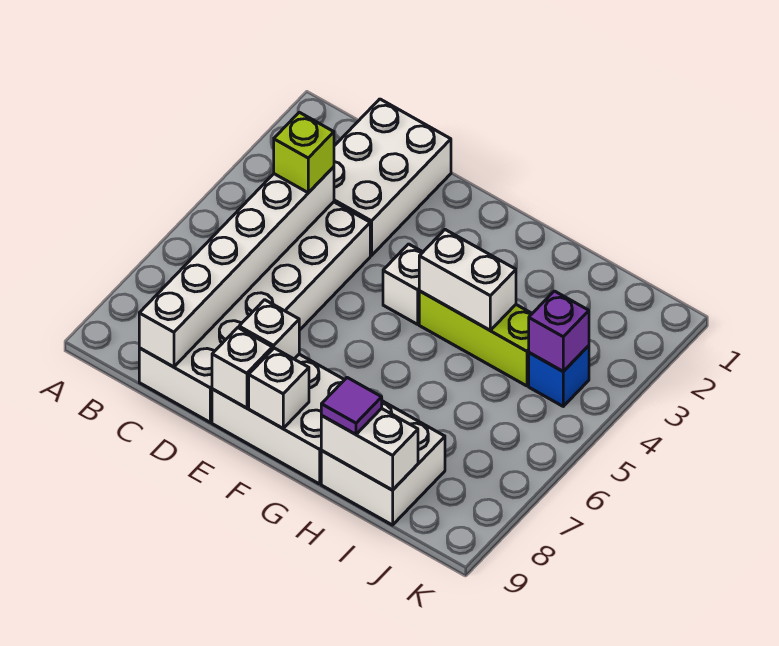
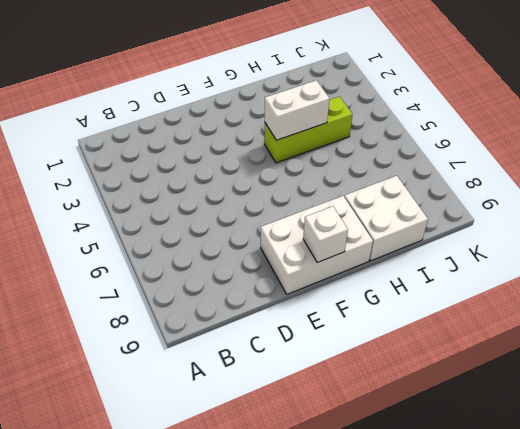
none -> white brick C1:D3 level 1
none -> white brick C4:D9 level 1
none -> white brick F4 level 1

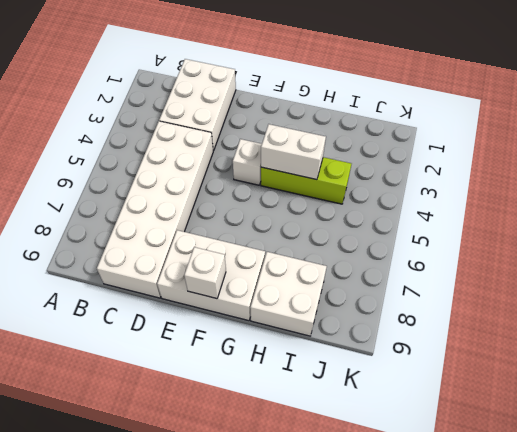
none -> blue brick J4 level 1
none -> white brick C4:C9 level 2
none -> white brick E8 level 2

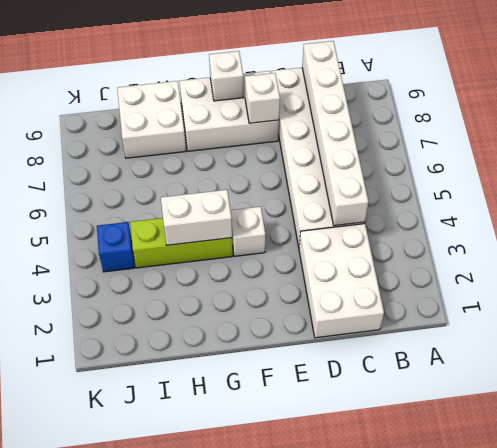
none -> white brick E9 level 2
none -> white brick H9:I9 level 2
none -> purple brick J4 level 2

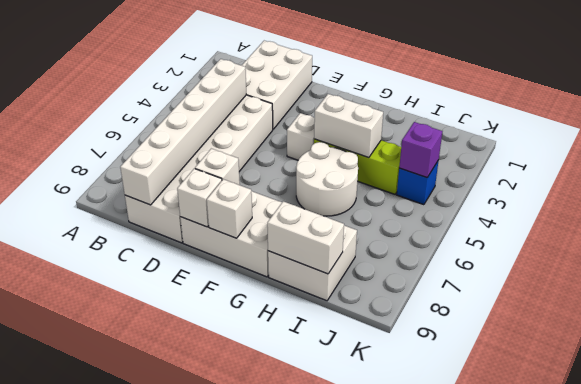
white round brick G5:H6 level 1 -> none
none -> lime brick C4 level 3
none -> purple tile H9 level 3

